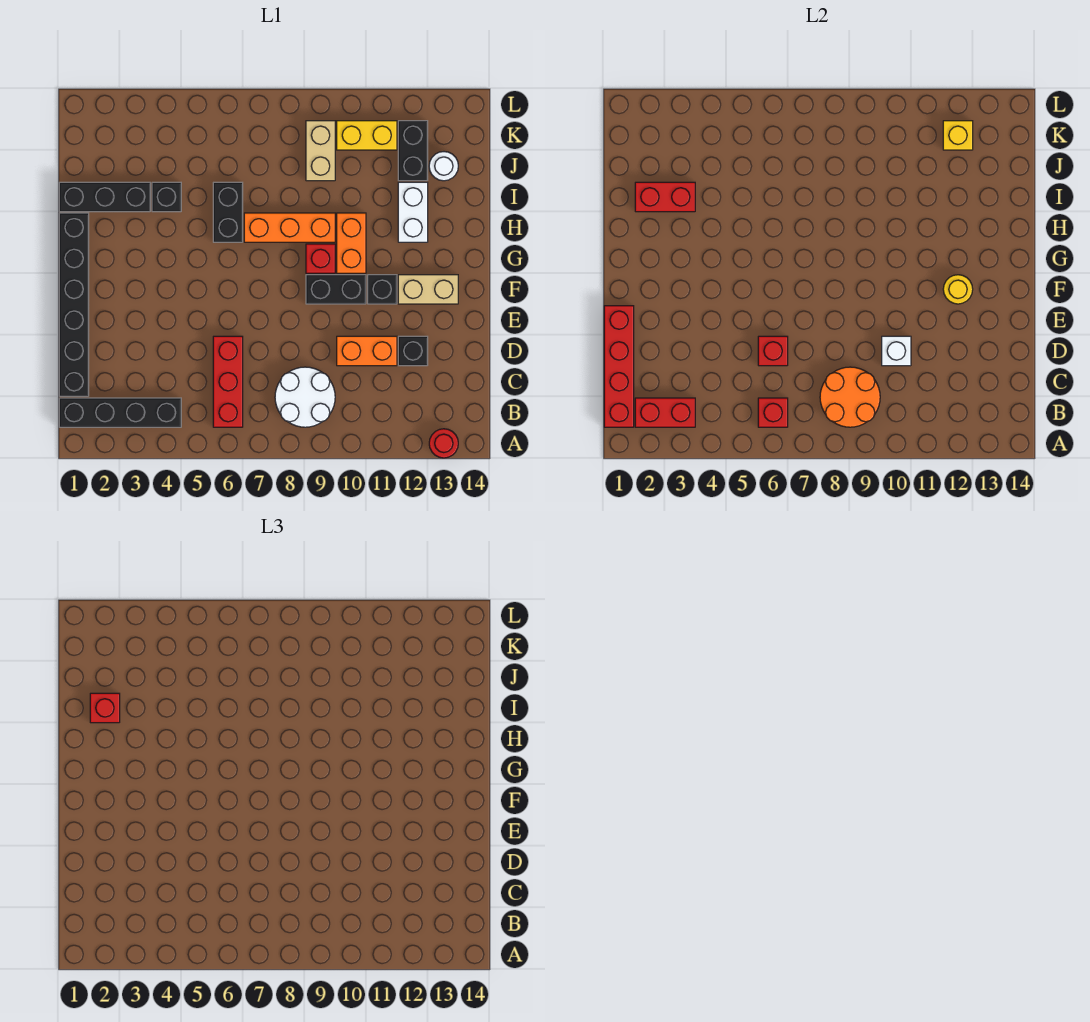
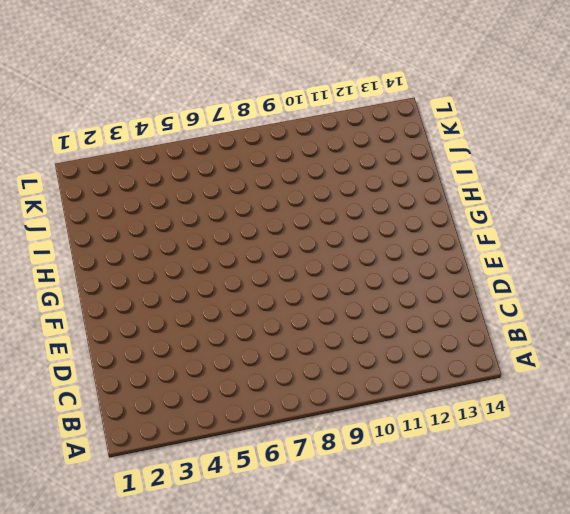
none -> red round brick A13 level 1
none -> black brick B1:B4 level 1
none -> red brick B6:D6 level 1
none -> white round brick B8:C9 level 1

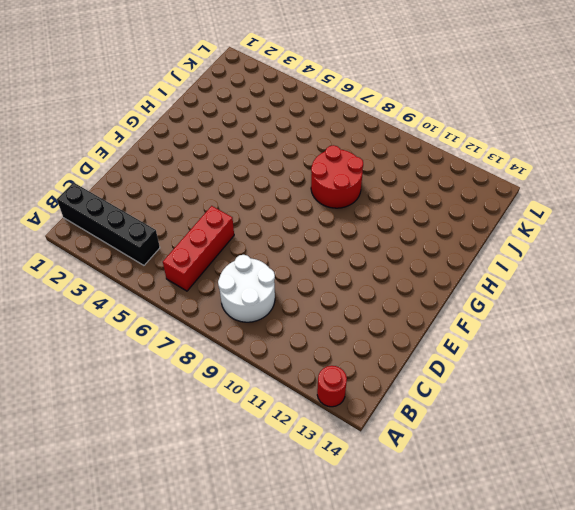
red round brick H8:I9 level 1 -> orange brick H7:H9 level 1
none -> black brick C1:H1 level 1
none -> orange brick D10:D11 level 1
none -> black brick D12 level 1
none -> black brick F9:F10 level 1

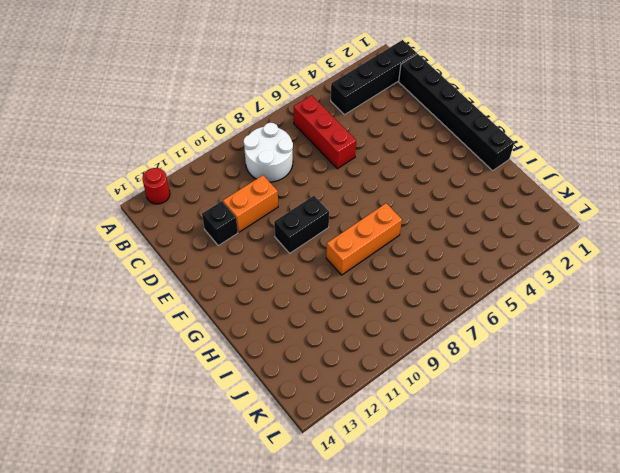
none -> black brick F11 level 1
none -> tan brick F12:F13 level 1
none -> red brick G9 level 1
none -> orange brick G10:H10 level 1

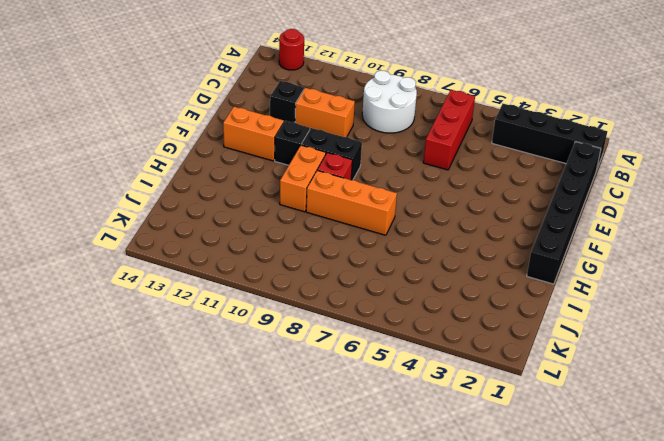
orange brick F12:F13 level 1 -> tan brick F12:F13 level 1
none -> black brick H6:I6 level 1
none -> white brick H12:I12 level 1
none -> black brick I1:I3 level 1
none -> black brick I4 level 1

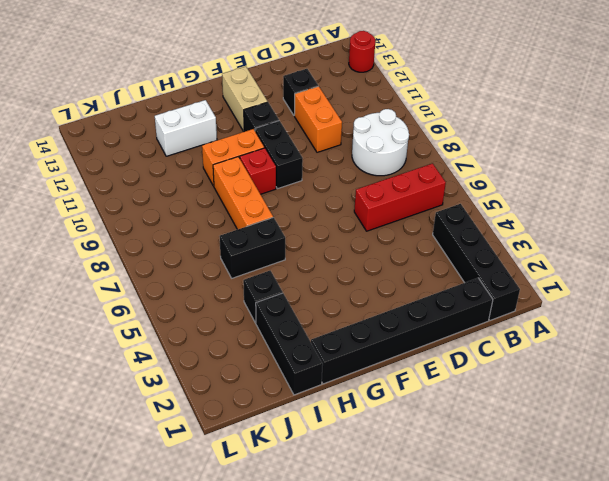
none -> tan brick J9:K9 level 1
none -> black brick J12:K12 level 1
none -> white round brick J13 level 1
none -> yellow brick K10:K11 level 1

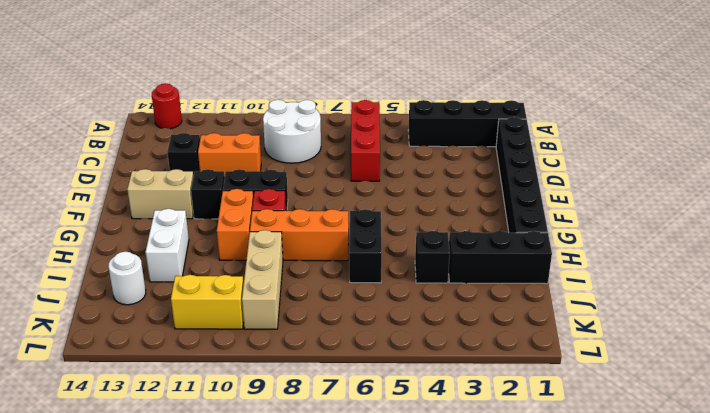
tan brick I9:K9 level 1 -> tan brick J9:K9 level 1
none -> black brick J12:K12 level 1
none -> red brick B1:E1 level 2
none -> red brick B2:B3 level 2
none -> red brick B6 level 2

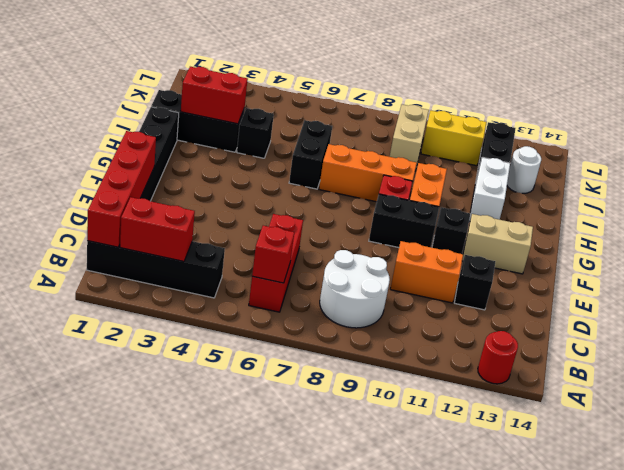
none -> orange round brick B8:C9 level 2
none -> red brick D6 level 2
none -> white brick D10 level 2
none -> yellow round brick F12 level 2

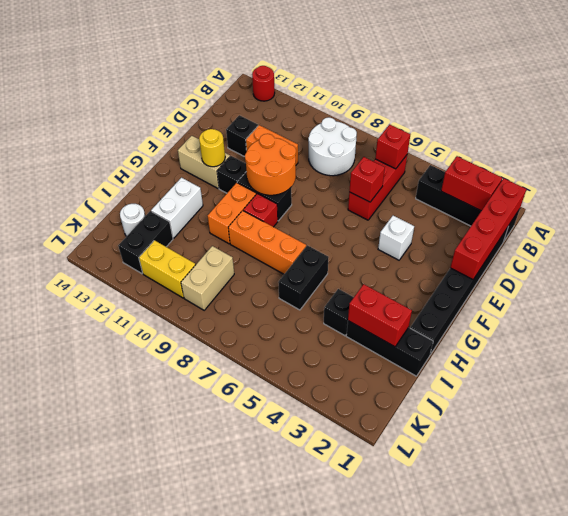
white brick E4 level 1 -> white brick D10 level 2
orange round brick E9:F10 level 2 -> orange round brick B8:C9 level 2
none -> yellow brick K12 level 2
none -> red brick I2 level 3

